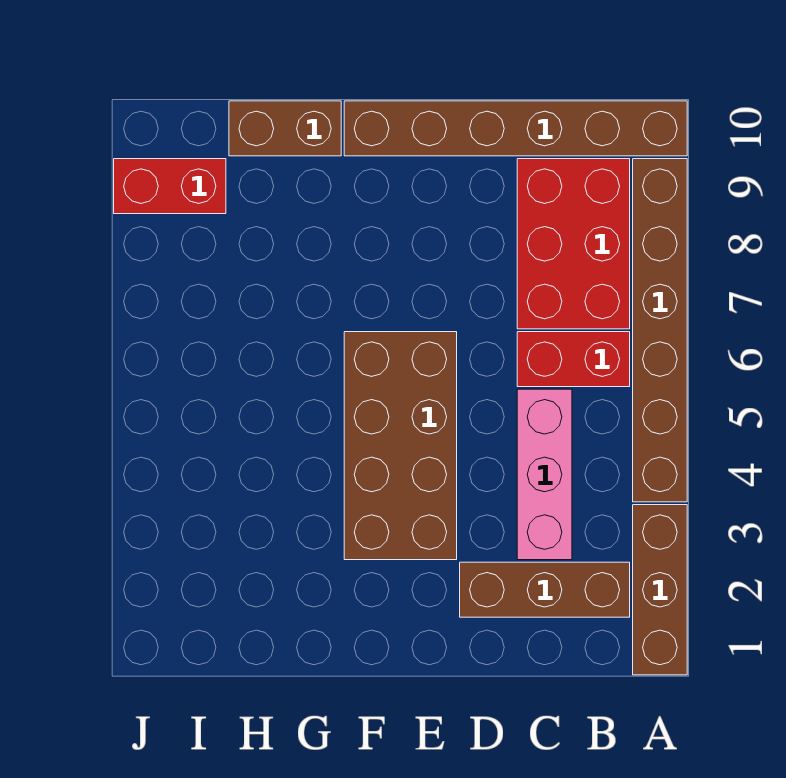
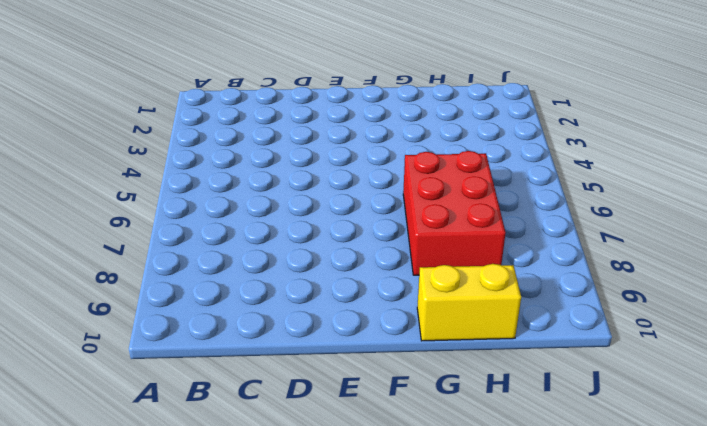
red brick G6:H8 level 1 -> red brick B7:C9 level 1
yellow brick G10:H10 level 1 -> brown brick G10:H10 level 1
none -> brown brick A1:A3 level 1
none -> brown brick A4:A9 level 1

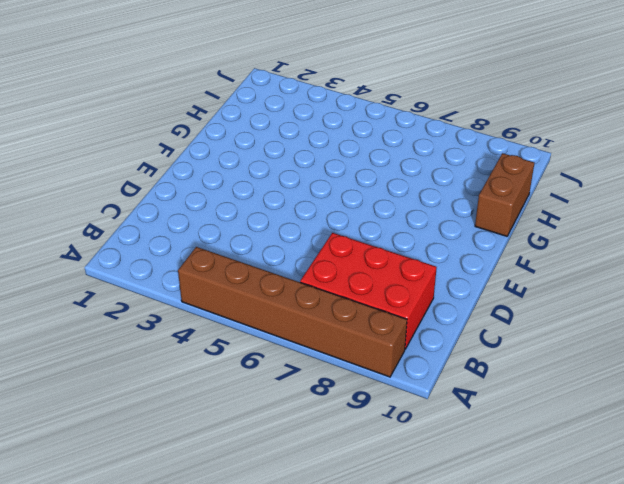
none -> brown brick A1:A3 level 1
none -> brown brick A10:F10 level 1

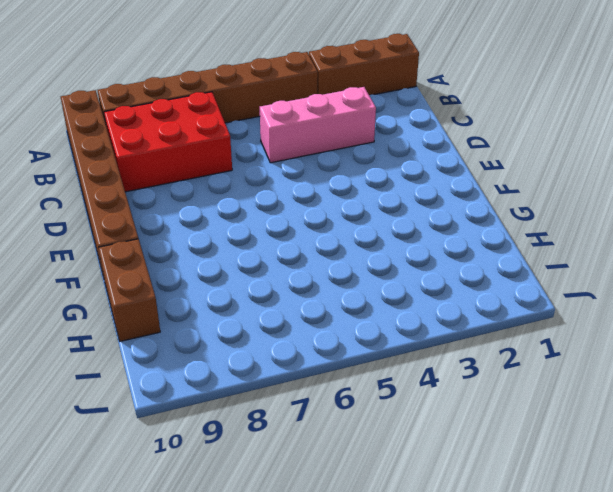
none -> brown brick B2:D2 level 1
none -> red brick B6:C6 level 1

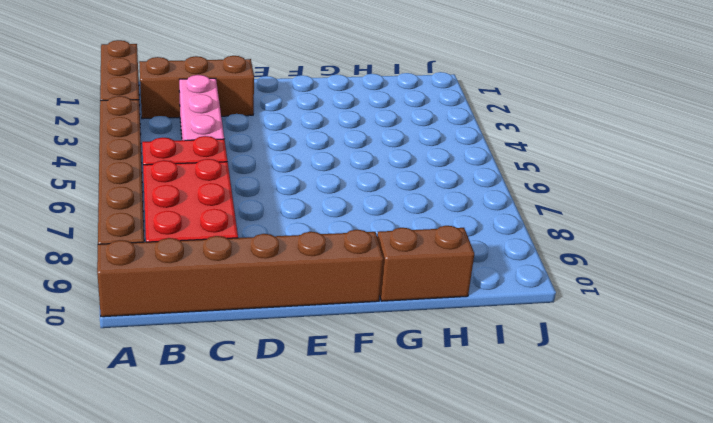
none -> brown brick E3:F6 level 1
none -> red brick I9:J9 level 1

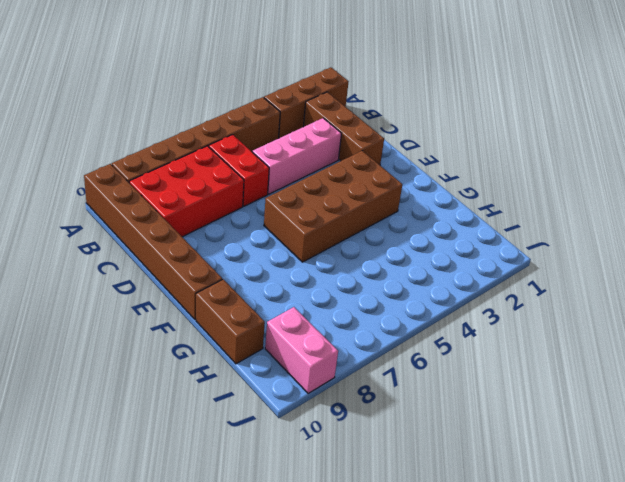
pink brick I9:J9 level 1 -> red brick I9:J9 level 1

